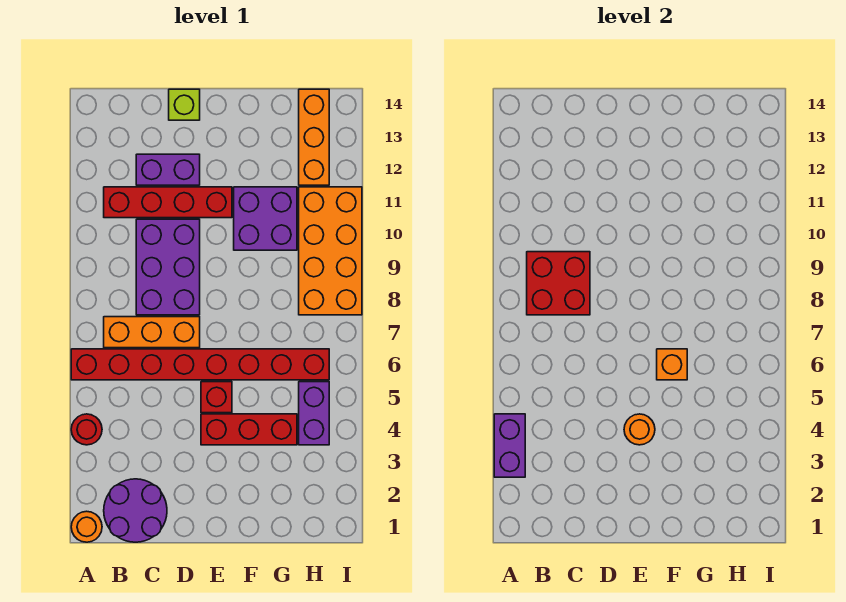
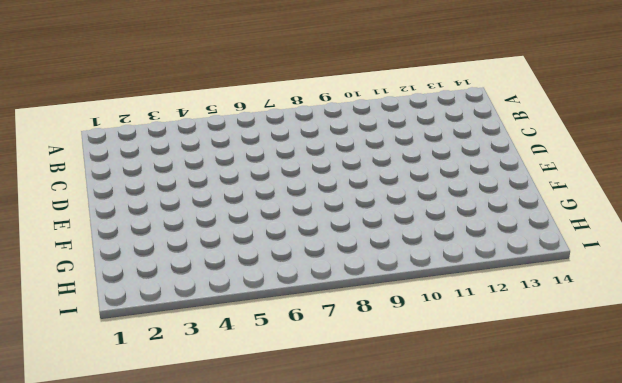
none -> orange round brick A1 level 1
none -> red round brick A4 level 1
none -> red brick A6:H6 level 1

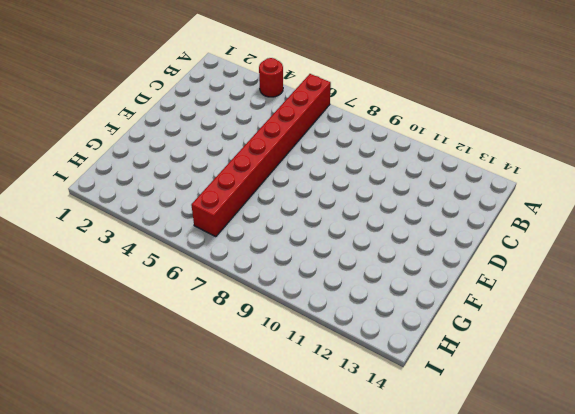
none -> orange round brick A1 level 1
none -> purple round brick B1:C2 level 1
none -> orange brick B7:D7 level 1

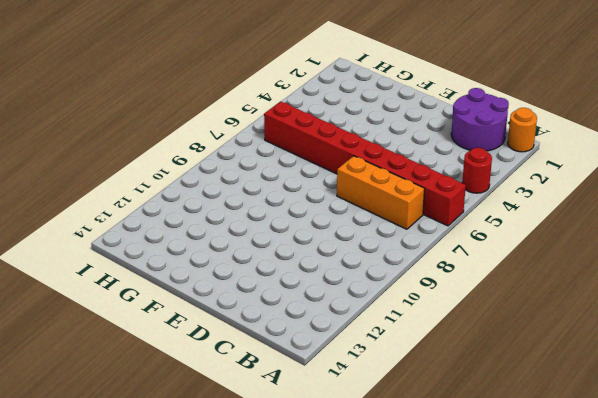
none -> red brick B11:E11 level 1
none -> purple brick C8:D10 level 1
none -> purple brick C12:D12 level 1

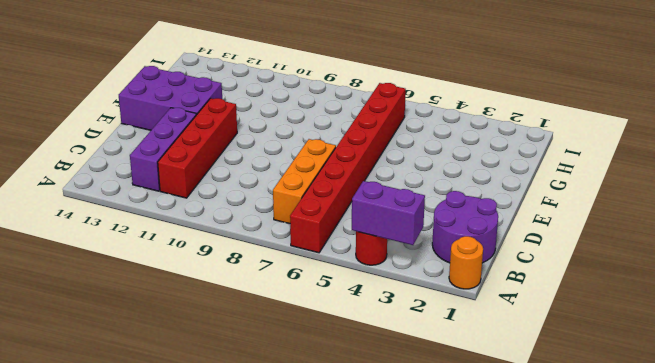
purple brick B12:D12 level 1 -> purple brick C12:D12 level 1
purple brick E12:F14 level 1 -> purple brick C8:D10 level 1
none -> lime brick D14 level 1
none -> red brick E4:G4 level 1
none -> red brick E5 level 1

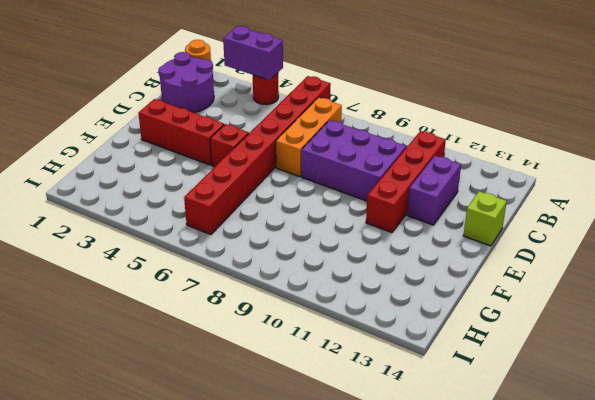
red brick E2:E4 level 1 -> red brick E4:G4 level 1
none -> purple brick F10:G11 level 1
none -> purple brick H4:H5 level 1
none -> orange brick H8:I11 level 1

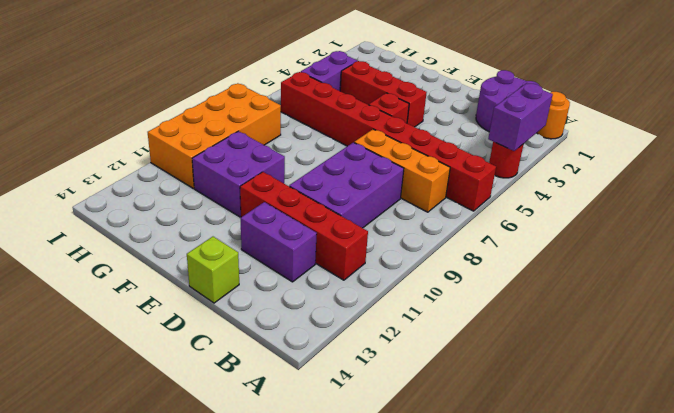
none -> orange brick H12:H14 level 1
none -> red brick B8:C9 level 2
none -> orange round brick E4 level 2

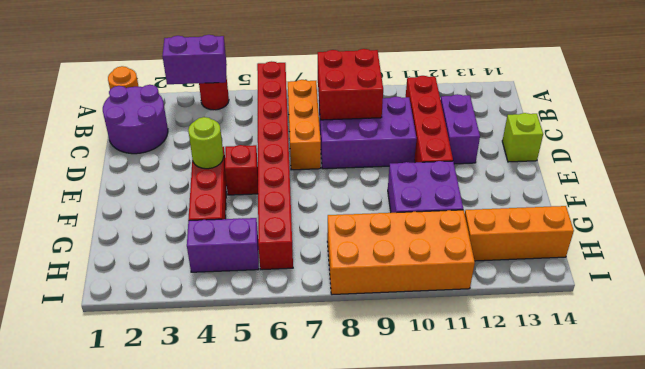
lime round brick E4 level 2 -> orange round brick E4 level 2
none -> orange brick F6 level 2

